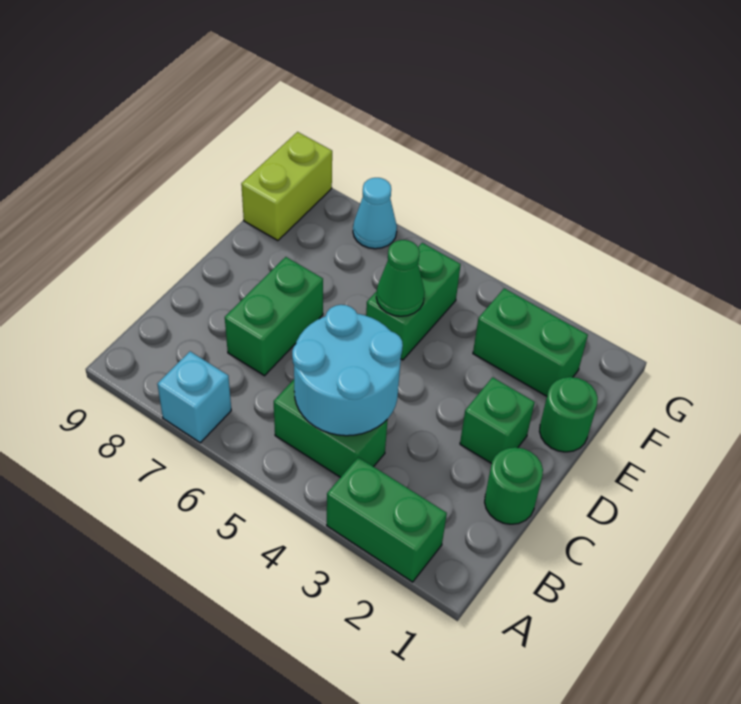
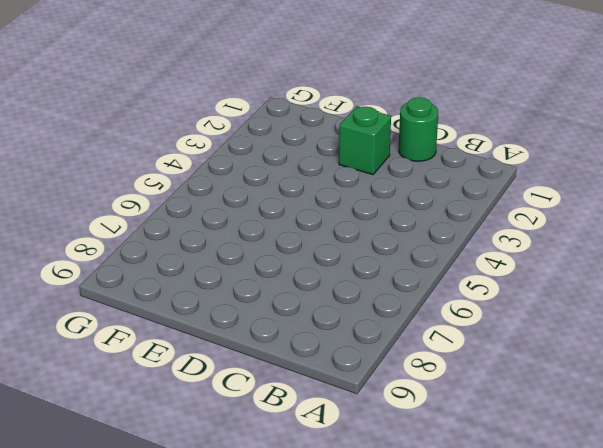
none -> green brick A2:A3 level 1
none -> cyan brick A7 level 1
none -> green brick B4:B5 level 1

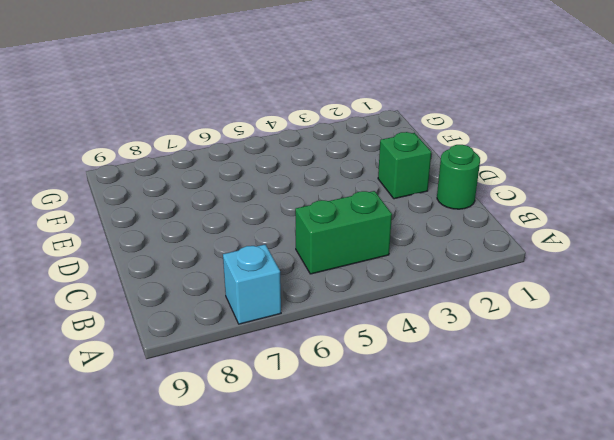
none -> green brick A2:A3 level 1
none -> green brick C7:D7 level 1
none -> green round brick E1 level 1

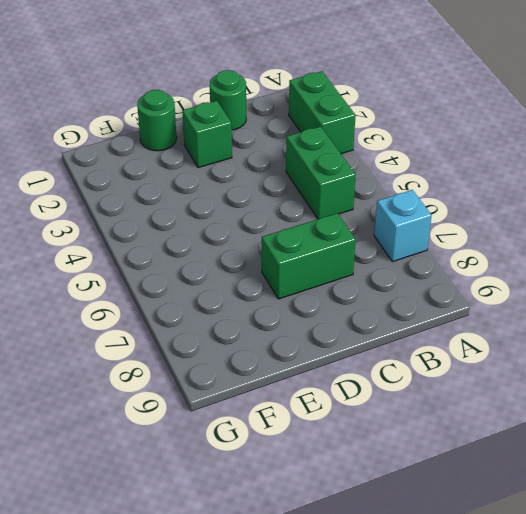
none -> green brick E5:F5 level 1
none -> green brick F2:F3 level 1
none -> lime brick F9:G9 level 1

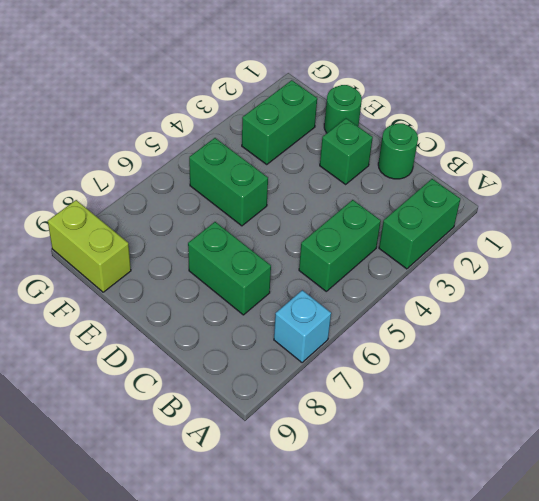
none -> cyan cone G7 level 1
none -> cyan round brick B4:C5 level 2
none -> green cone E5 level 2

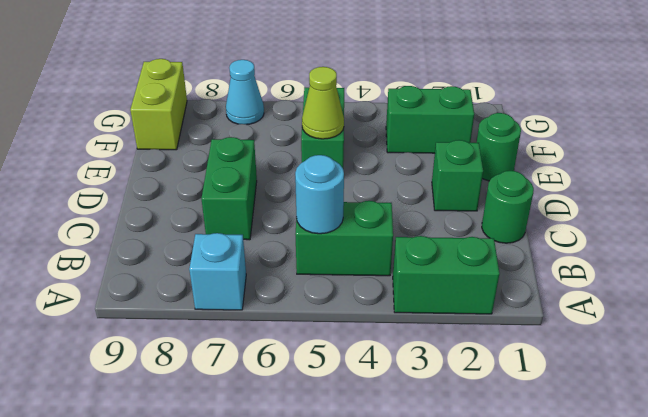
cyan round brick B5 level 2 -> cyan round brick B4:C5 level 2
lime cone E5 level 2 -> green cone E5 level 2

